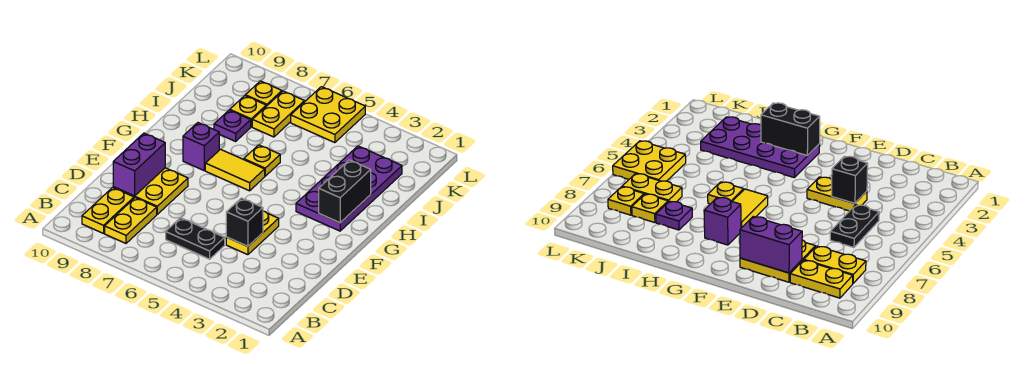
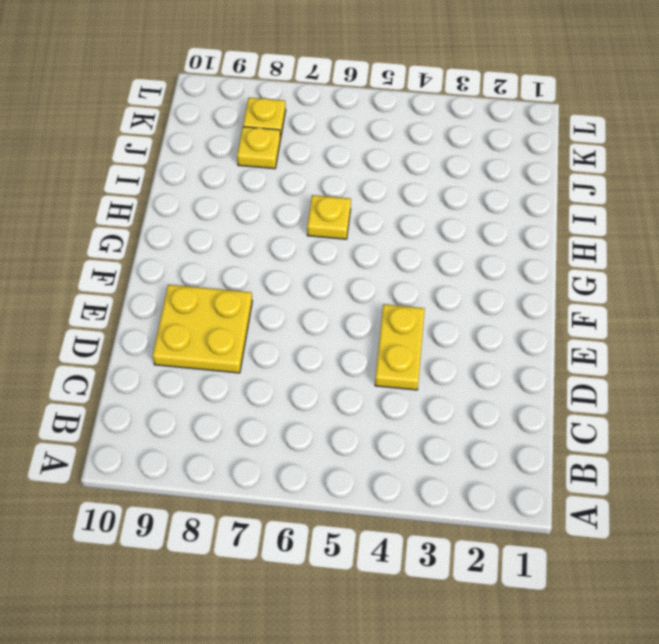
none -> yellow plate B8:C8 level 1
none -> yellow plate B9:C9 level 1
none -> black plate C5:C6 level 1

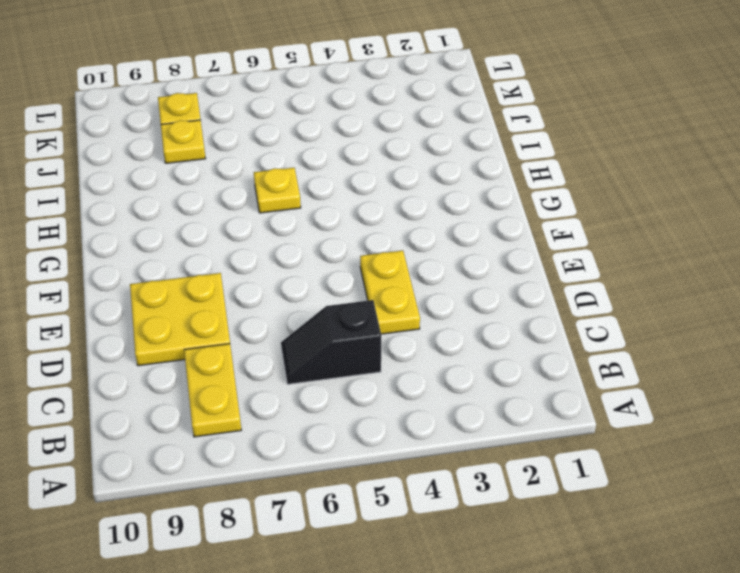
black slope C5:C6 level 1 top 5 -> black plate C5:C6 level 1
none -> yellow plate B9:C9 level 1
none -> purple plate G2:J3 level 1
none -> yellow tile G6:G7 level 1

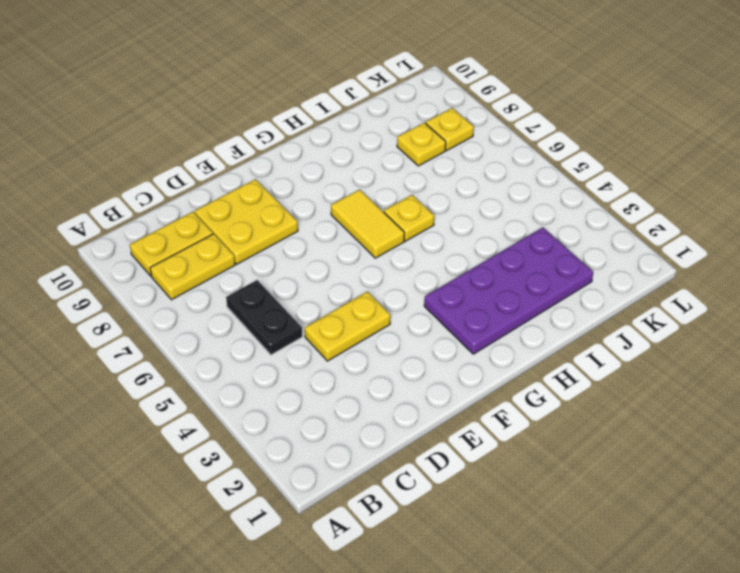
none -> purple brick G8 level 1
none -> purple plate I8 level 1
none -> yellow plate J7:K7 level 1

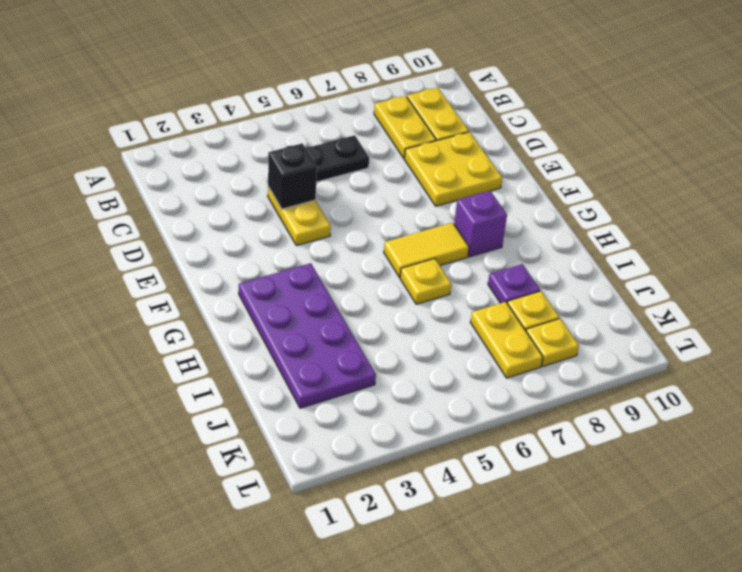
none -> yellow plate K5:L6 level 1
none -> purple brick D9:E9 level 2
none -> black brick G2:H2 level 2

